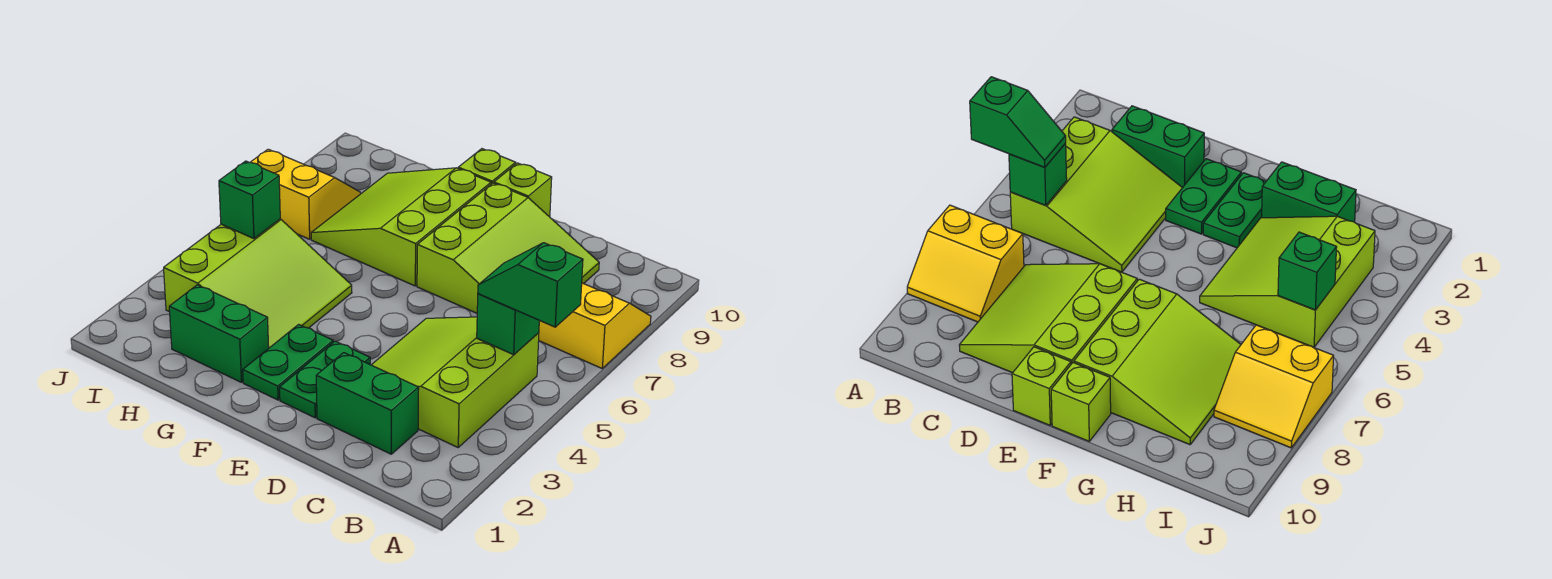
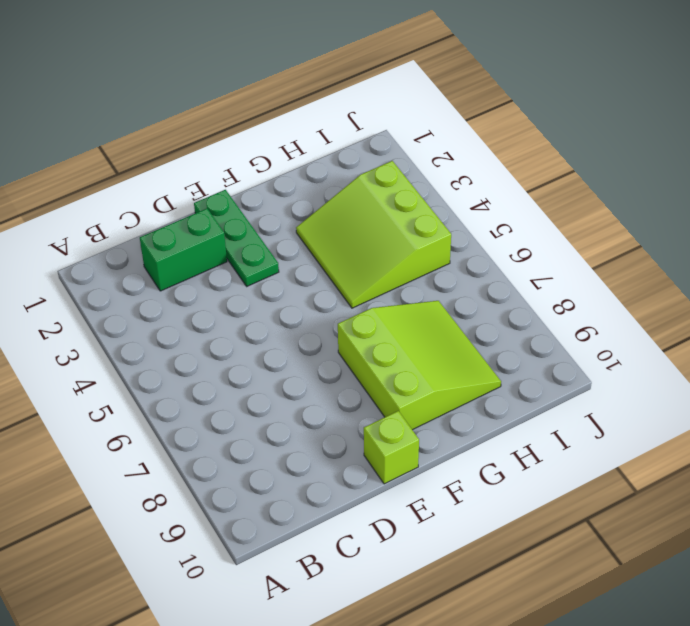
green plate E1:E3 level 1 -> green plate E2:E3 level 1
none -> yellow slope A7:B8 level 1 top 7
none -> lime slope B3:D5 level 1 top B
none -> lime slope C7:E9 level 1 top E

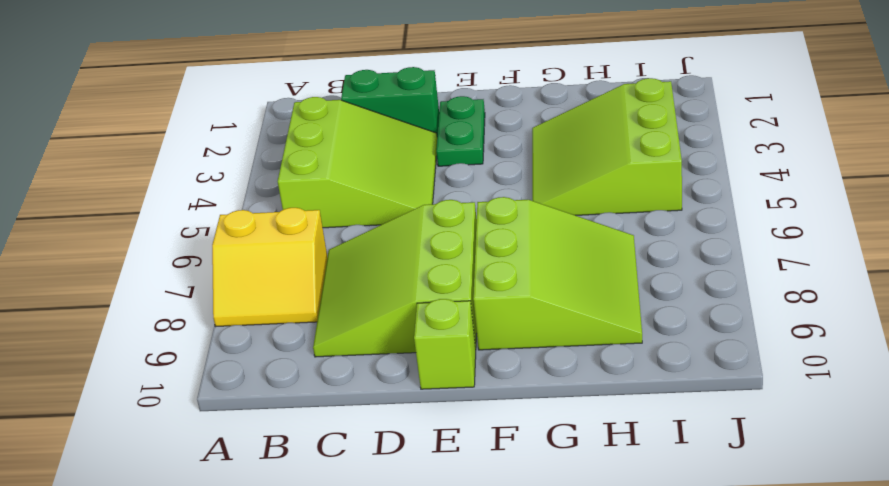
none -> green plate F2:F3 level 1
none -> lime brick F10 level 1
none -> green brick G2:H2 level 1

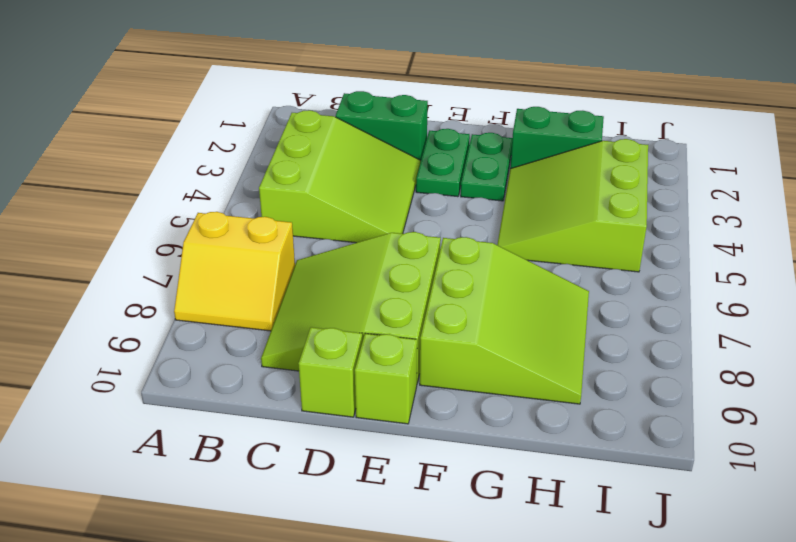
lime brick D10 level 1 -> lime brick F10 level 1
none -> yellow slope I7:J8 level 1 top 7
none -> green brick B5 level 2
none -> green brick I5 level 2

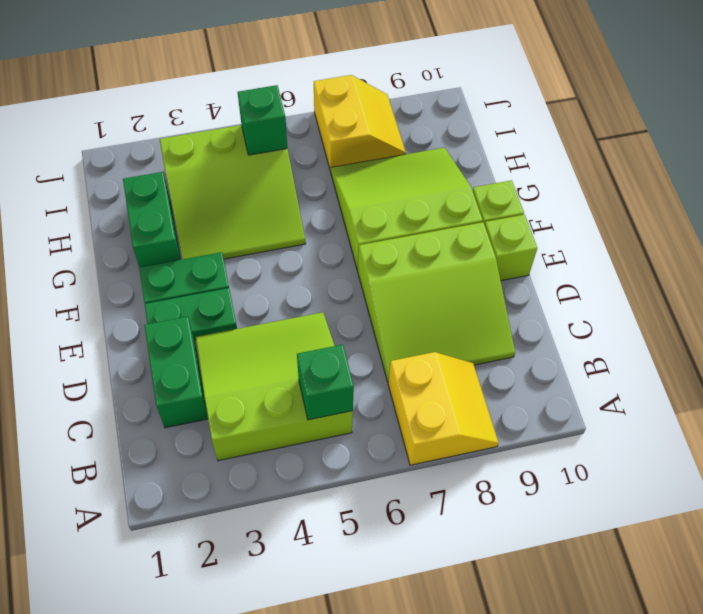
none -> green slope A5:B5 level 3 top A

